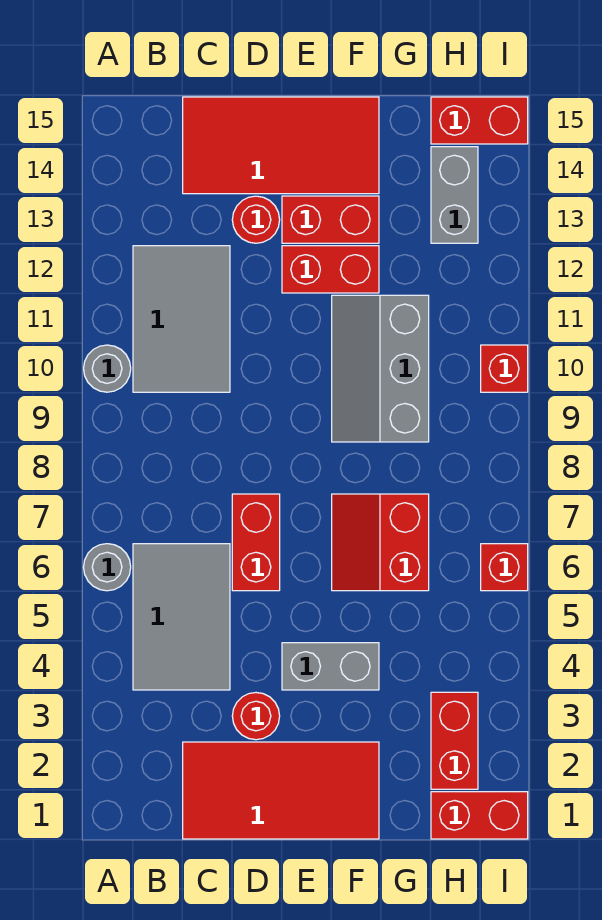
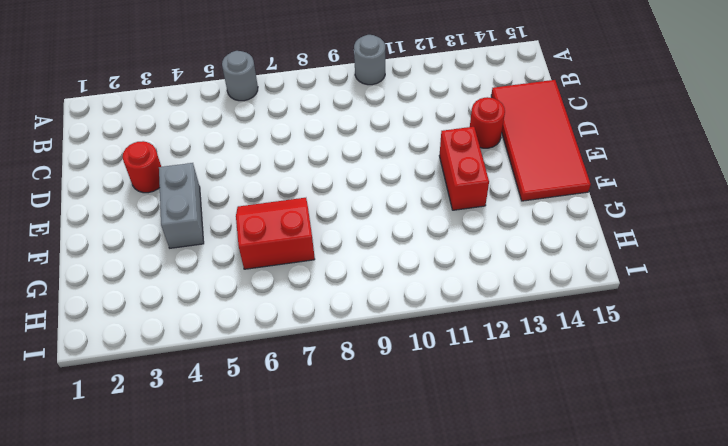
none -> grey tile B4:C6 level 1
none -> grey tile B10:C12 level 1
none -> red tile C1:F2 level 1

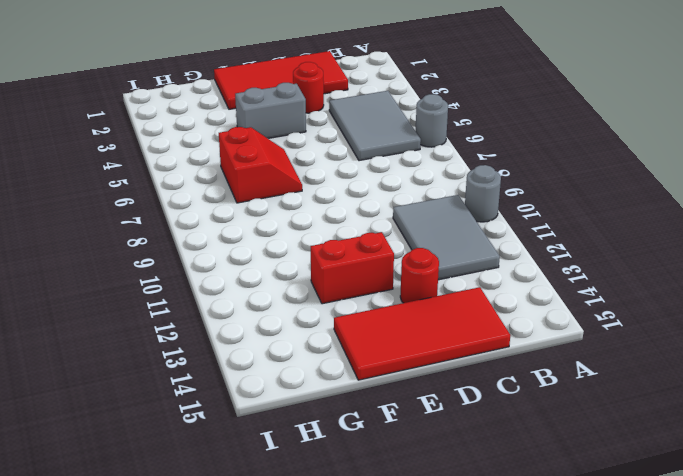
none -> red brick D6:D7 level 1
none -> red brick E13:F13 level 1
none -> grey slope F9:G11 level 1 top G

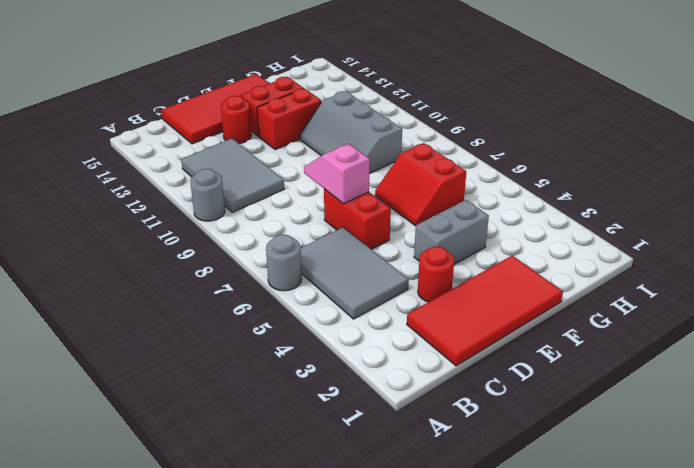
pink slope D7:D8 level 2 top 7 -> none
none -> red brick H1:I1 level 1
none -> red brick H2:H3 level 1
none -> grey brick H13:H14 level 1

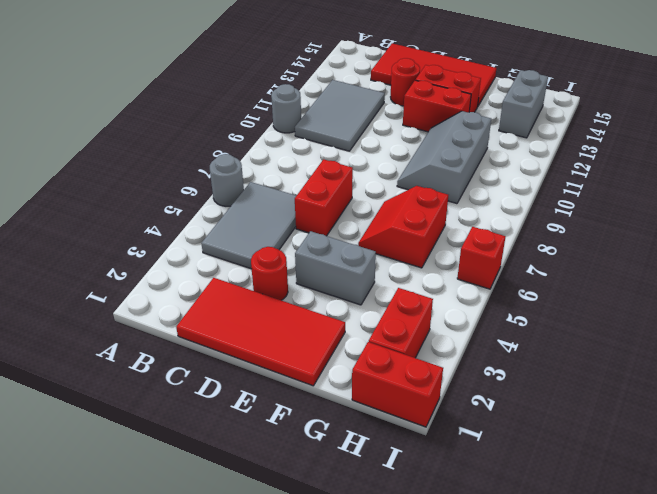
none -> red brick H15:I15 level 1
none -> red brick I10 level 1

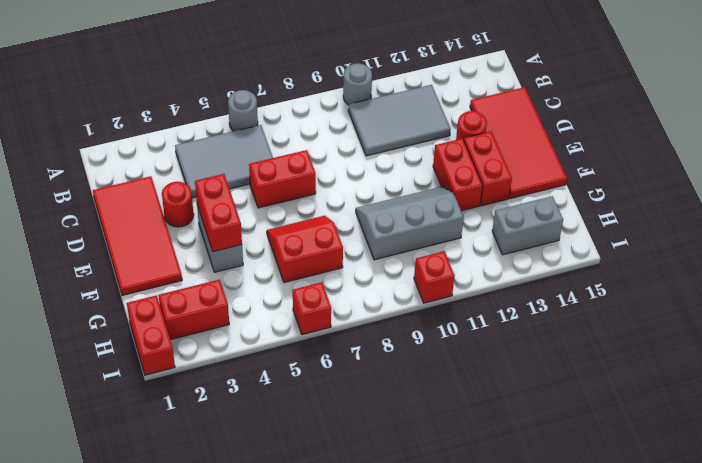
red brick E4:F4 level 2 -> red brick H15:I15 level 1

